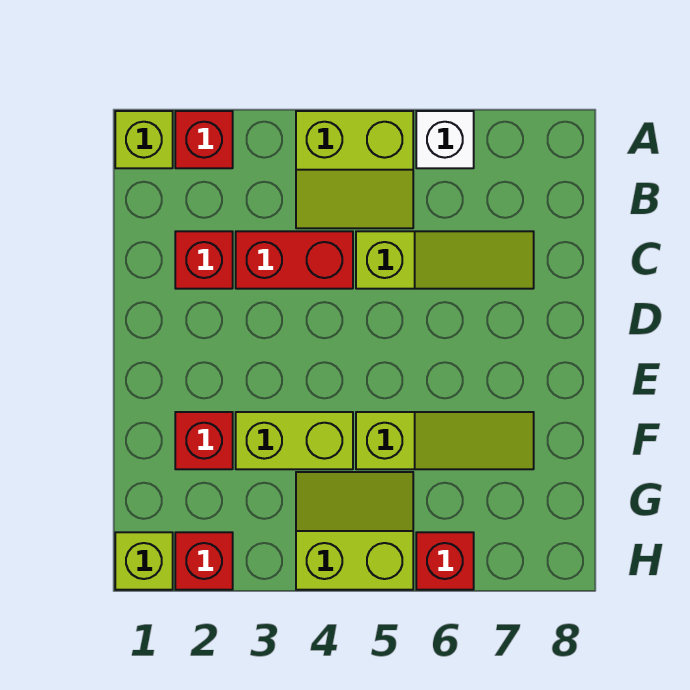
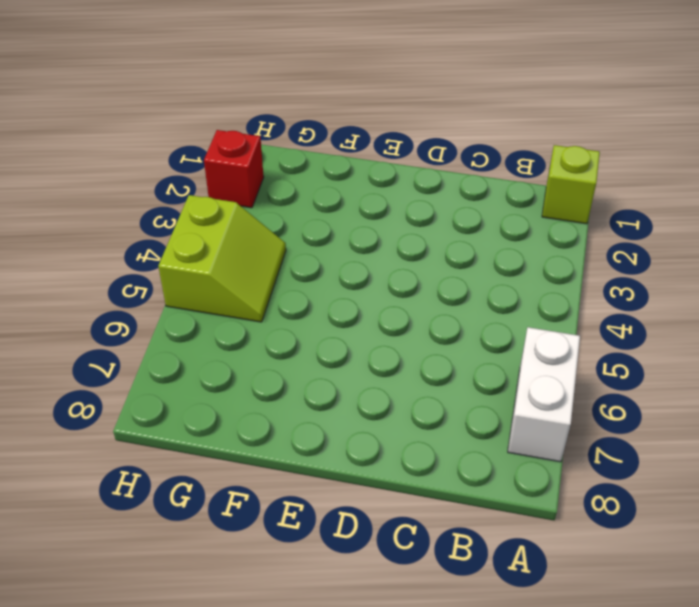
white brick A6:A7 level 1 -> white brick A6 level 1
none -> red brick A2 level 1
none -> lime slope A4:B5 level 1 top A
none -> red brick C2 level 1

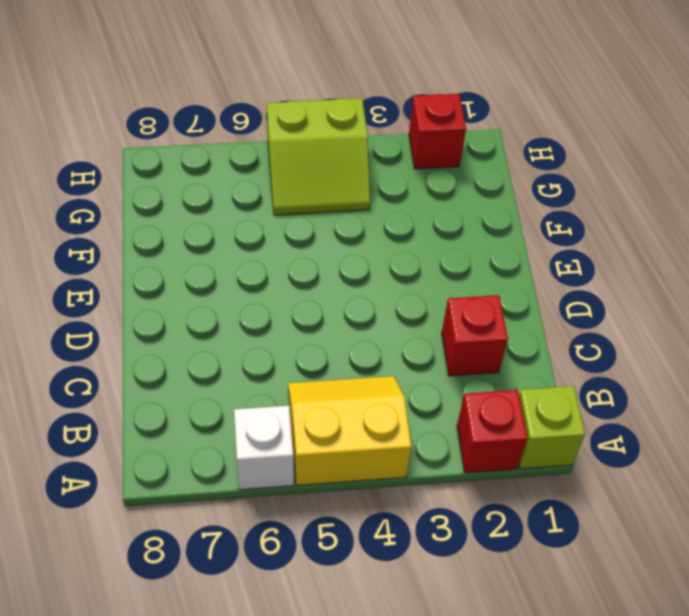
yellow slope A4:B5 level 1 top A -> lime slope A4:B5 level 1 top A
none -> red brick C3:C4 level 1
none -> lime slope C5:C7 level 1 top 5
none -> red brick F2 level 1

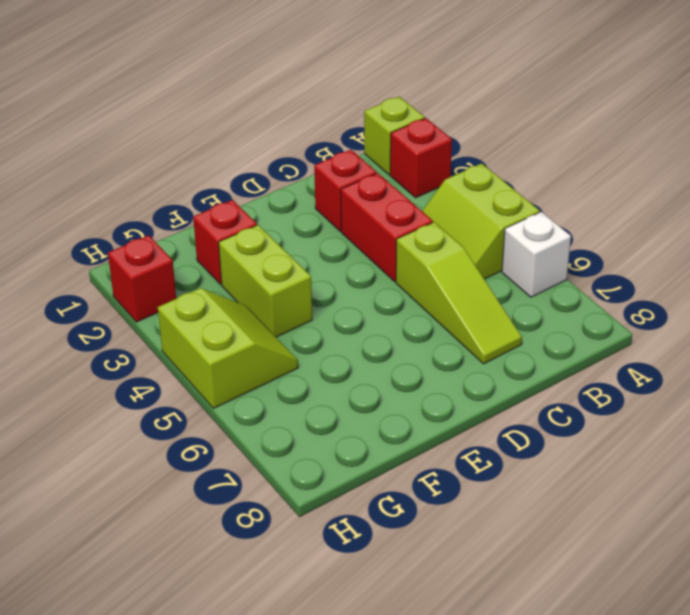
none -> lime slope F5:F7 level 1 top 5
none -> lime brick H1 level 1
none -> red brick H6 level 1

